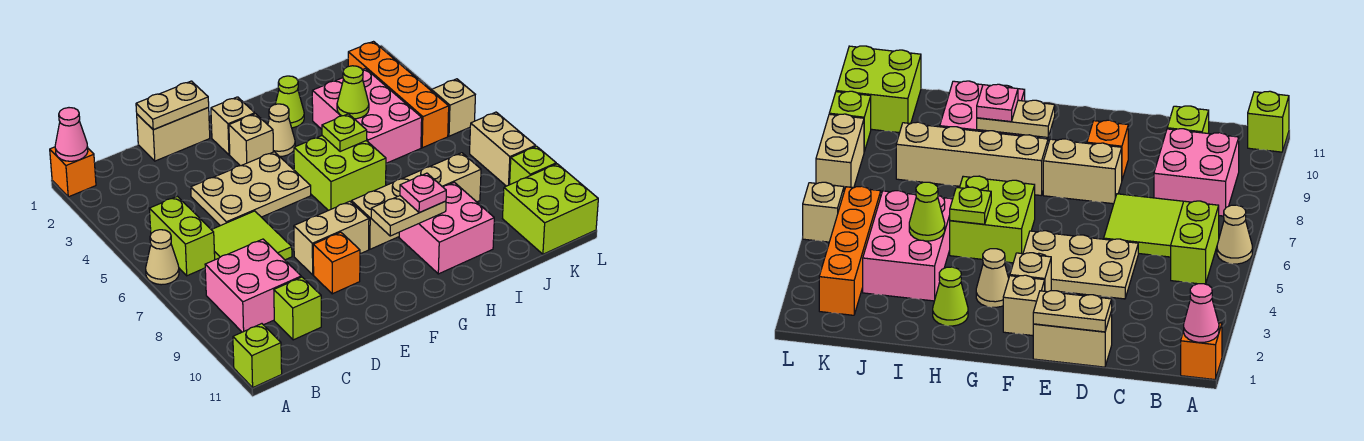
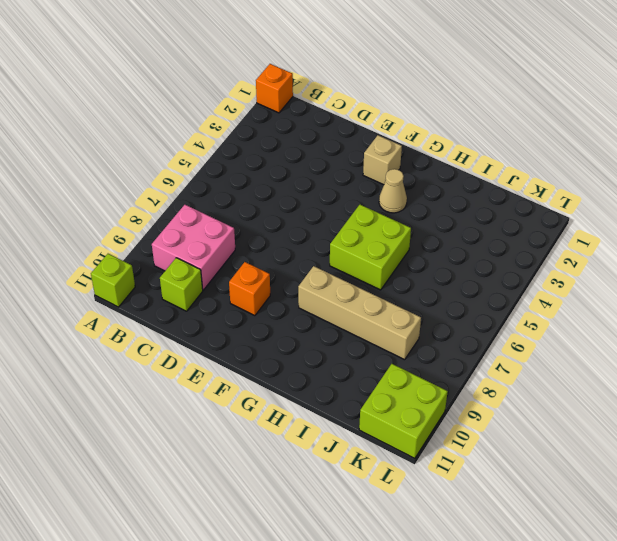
none -> tan cone A6 level 1
none -> lime brick B5:B6 level 1
none -> lime tile C6:D7 level 1
none -> tan brick D1:E1 level 1

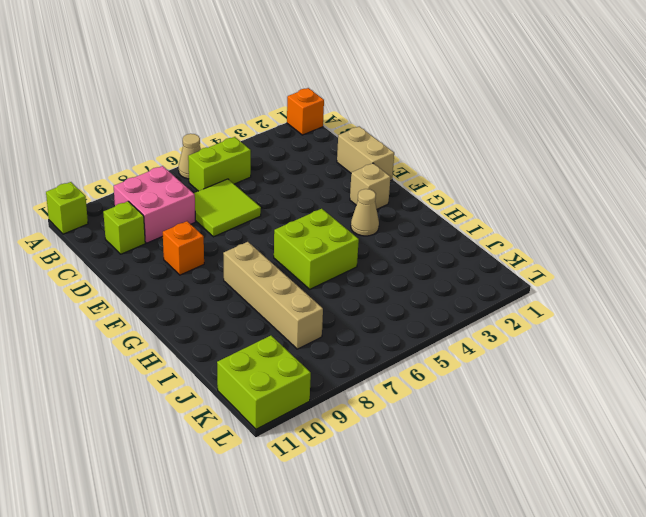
none -> tan plate D4:F5 level 1
none -> tan brick E8:F8 level 1
none -> tan brick F3 level 1
none -> lime cone H2 level 1

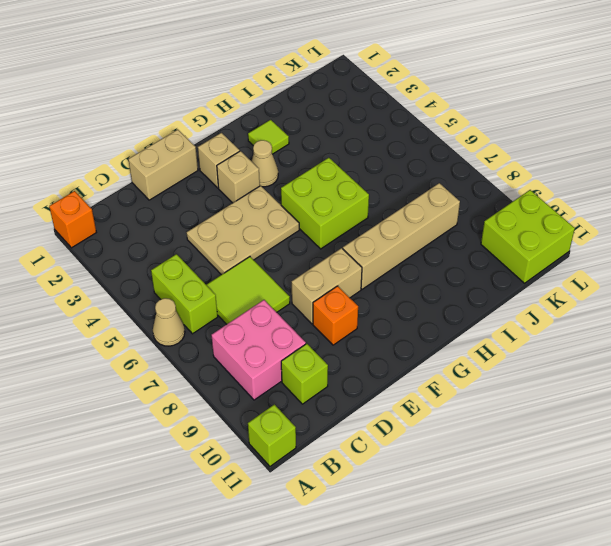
lime tile H2 level 1 -> lime cone H2 level 1
none -> pink brick H9:I10 level 1
none -> pink brick I3:J5 level 1
none -> orange brick K2:K5 level 1
none -> tan brick L5 level 1

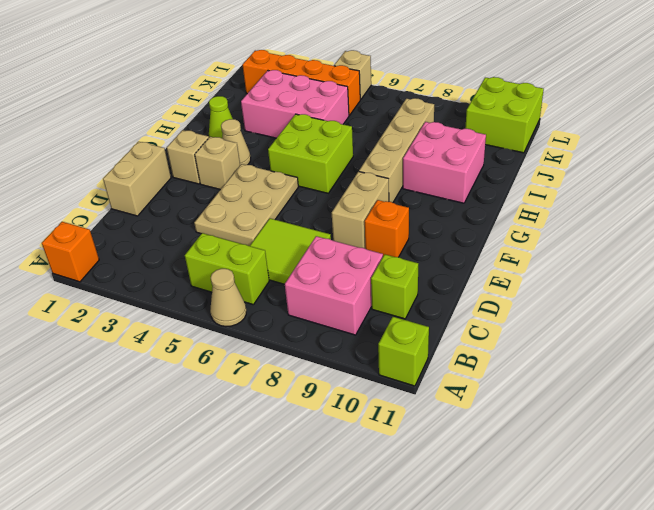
none -> tan brick L7:L8 level 1
none -> lime brick L9 level 1
none -> pink cone A1 level 2
none -> tan plate D1:E1 level 2

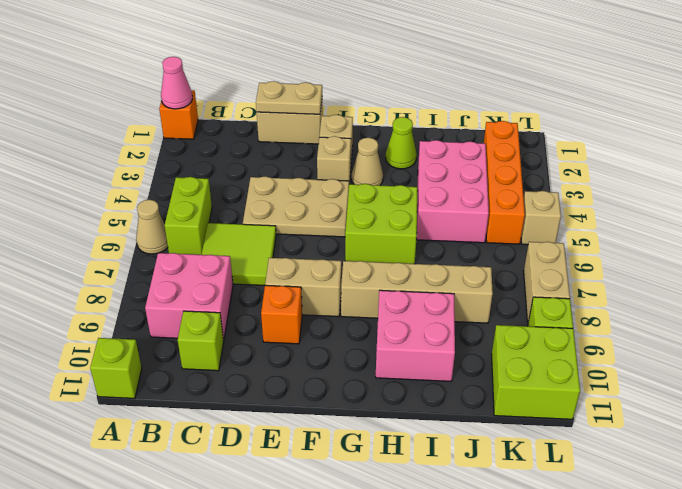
none -> tan plate G9:H9 level 2
none -> lime plate H5 level 2
none -> lime cone I4 level 2
none -> pink plate H9 level 3

